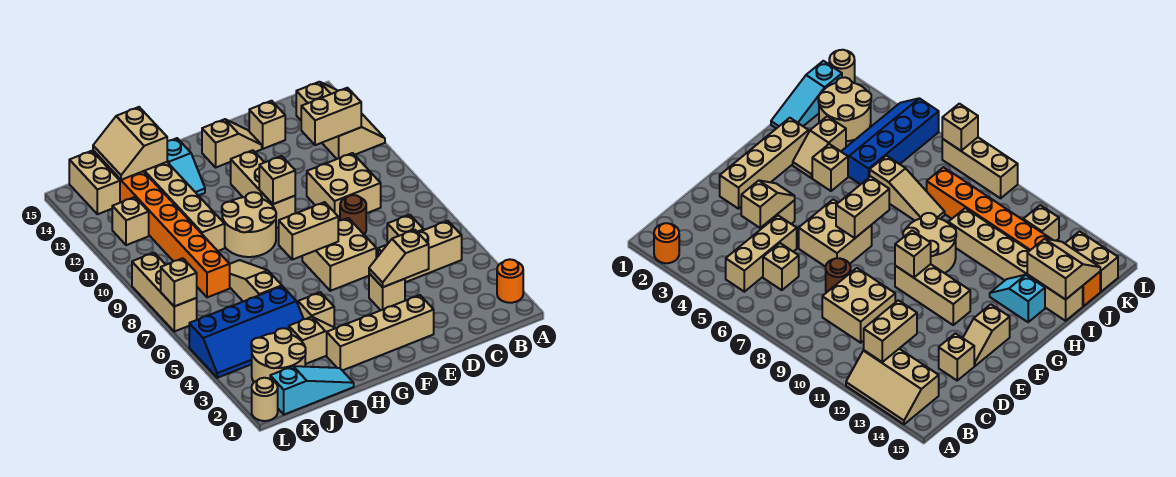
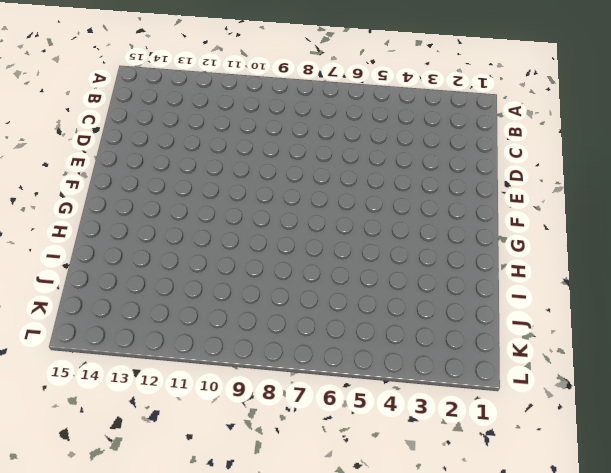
none -> orange round brick A2 level 1
none -> tan slope A12:B14 level 1 top B
none -> tan brick B5:D5 level 1
none -> tan brick C6 level 1

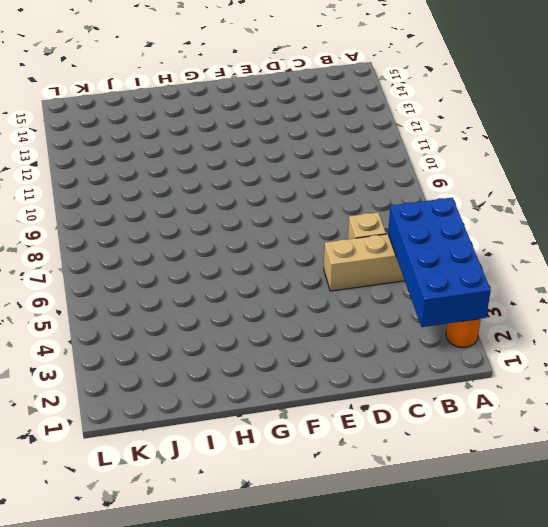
blue brick A2:B5 level 2 -> none
none -> tan slope A12:B14 level 1 top B
none -> tan brick C9:D10 level 1
none -> brown round brick D8 level 1
none -> tan brick D14 level 1

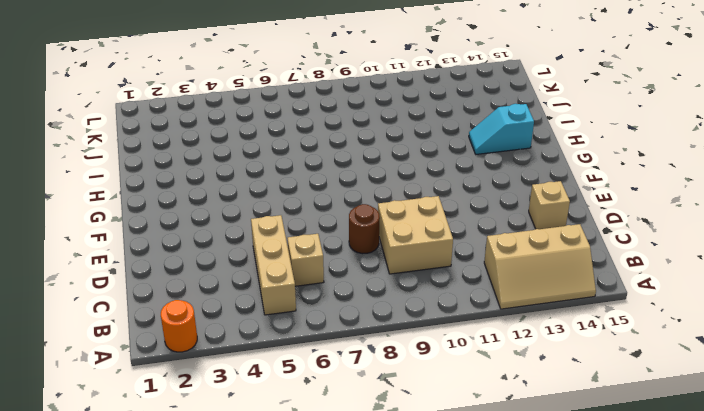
none -> tan brick E2:H2 level 1
none -> tan brick E4 level 1
none -> tan brick E6:F7 level 1
none -> tan slope E14:F14 level 1 top F

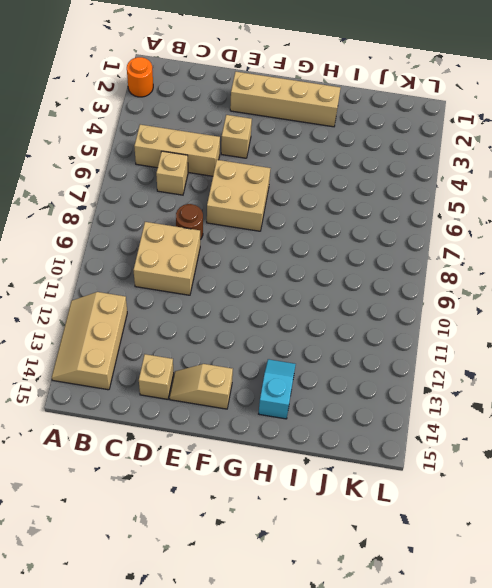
none -> tan brick F10:F12 level 1
none -> tan round brick G9:H10 level 1
none -> tan slope H3:I3 level 1 top I
none -> tan brick H4 level 1

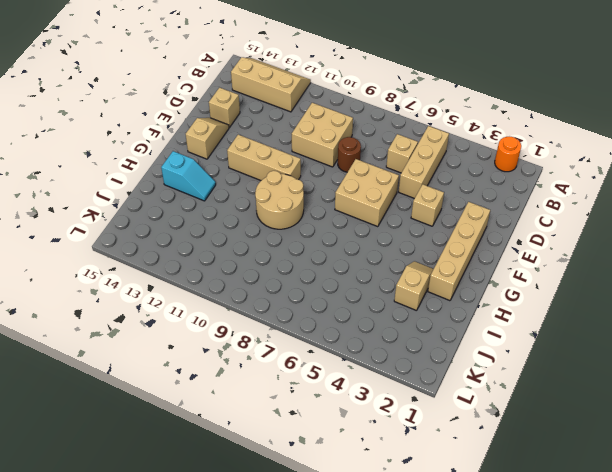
none -> tan brick H4 level 1
none -> cyan slope I1:K1 level 1 top K
none -> blue slope I4:L5 level 1 top 5
none -> tan slope I6:I8 level 1 top 6

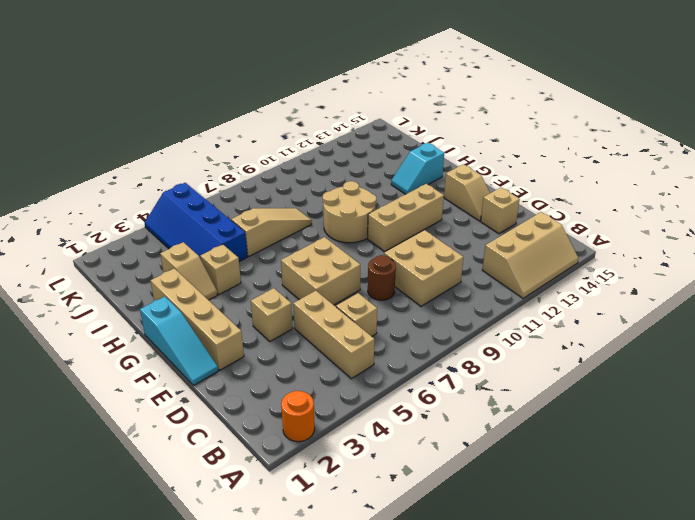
cyan slope E1:G1 level 1 top G -> cyan slope I1:K1 level 1 top K
none -> tan brick I10:I15 level 1
none -> tan round brick J2:K3 level 1
none -> orange brick J8:J15 level 1
none -> tan brick K12 level 1

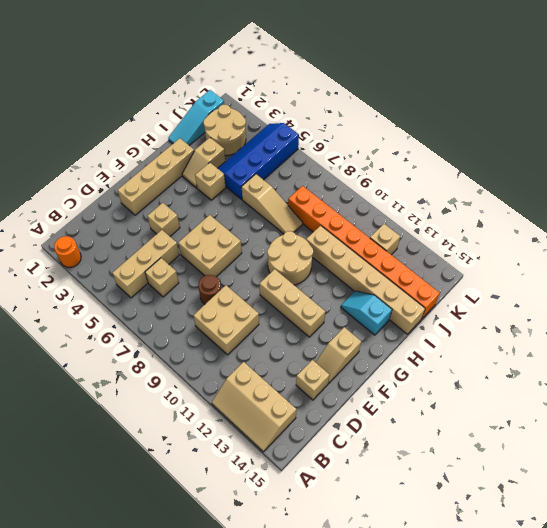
none -> tan brick K14:K15 level 1
none -> tan round brick L1 level 1
none -> tan brick L7:L9 level 1
none -> tan brick B12:C12 level 2

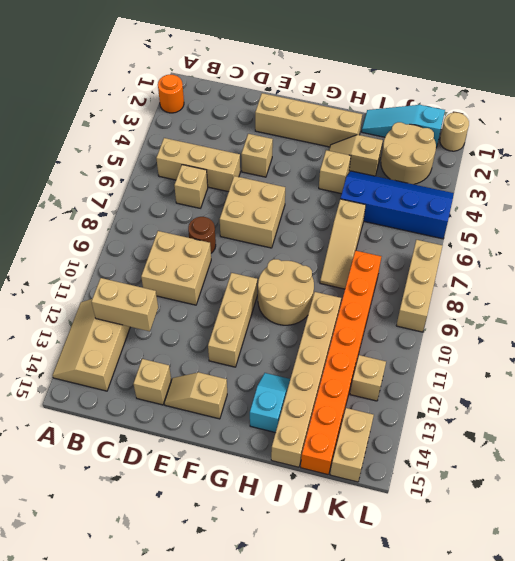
none -> tan slope D4:E4 level 2 top D
none -> tan brick F7:G7 level 2
none -> tan brick F10 level 2
none -> tan slope I14:J15 level 2 top I

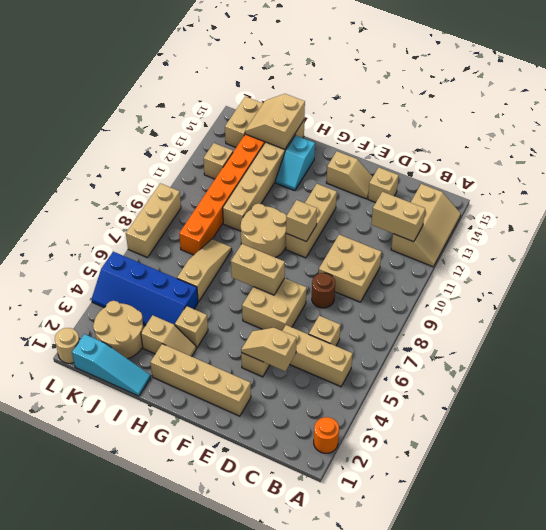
none -> tan brick L7 level 2

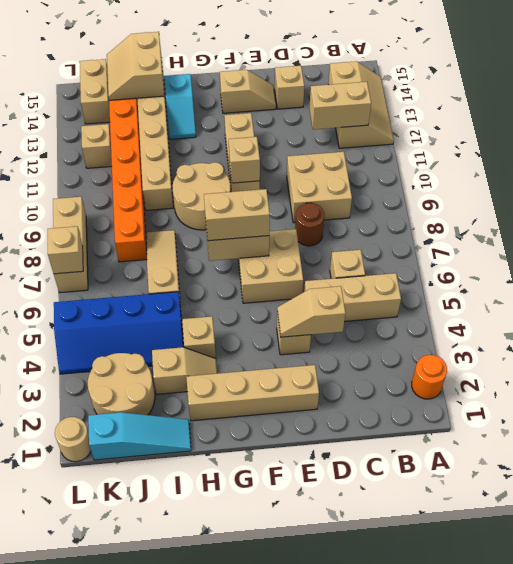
tan brick F7:G7 level 3 -> none

